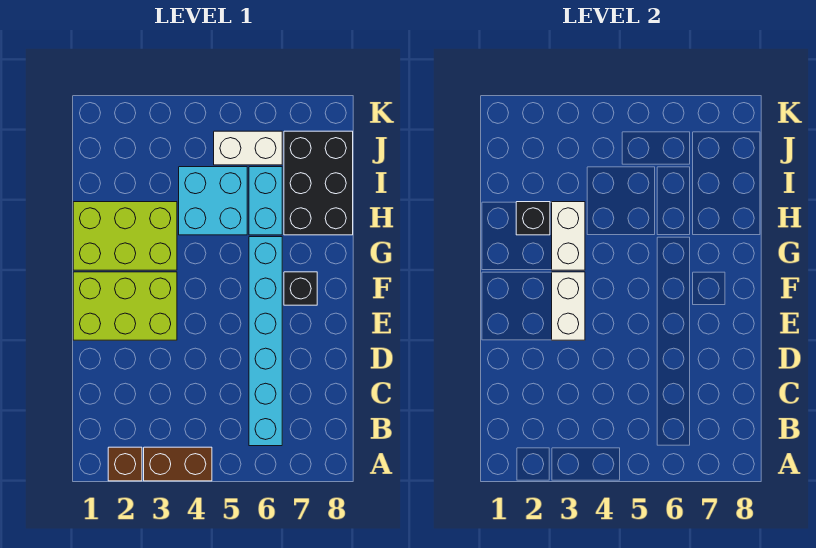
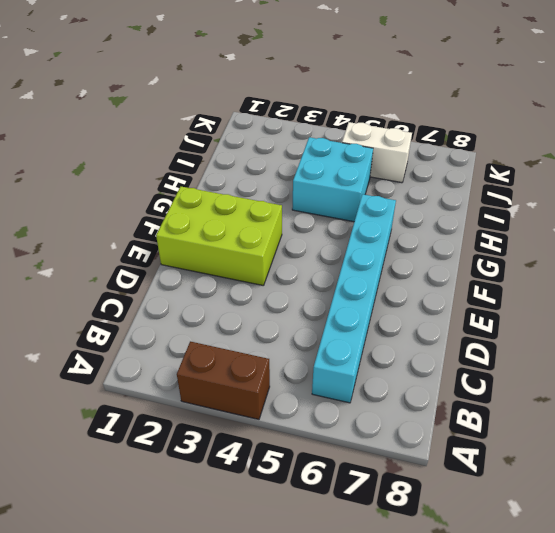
none -> brown brick A2 level 1
none -> black brick F7 level 1
none -> lime brick G1:H3 level 1

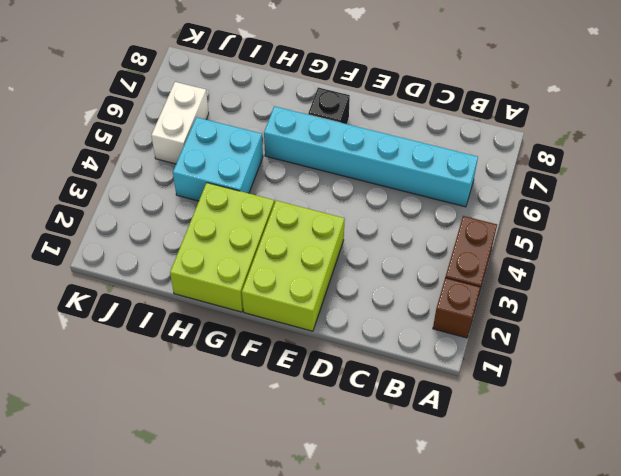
none -> cyan brick H6:I6 level 1
none -> black brick H7:J8 level 1
none -> white brick E3:F3 level 2

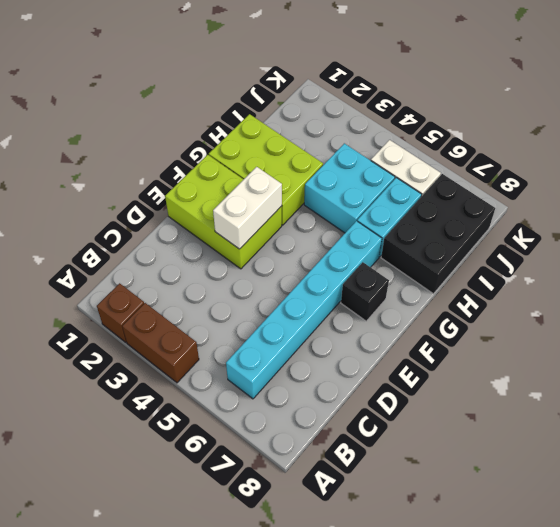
none -> white brick G3:H3 level 2
none -> black brick H2 level 2

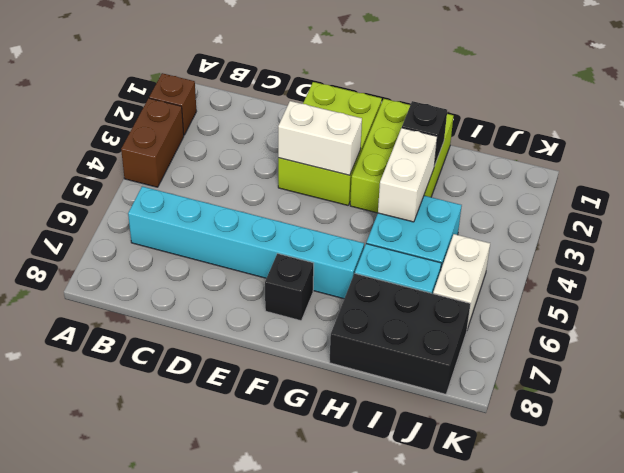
white brick H3:H4 level 2 -> white brick G3:H3 level 2

